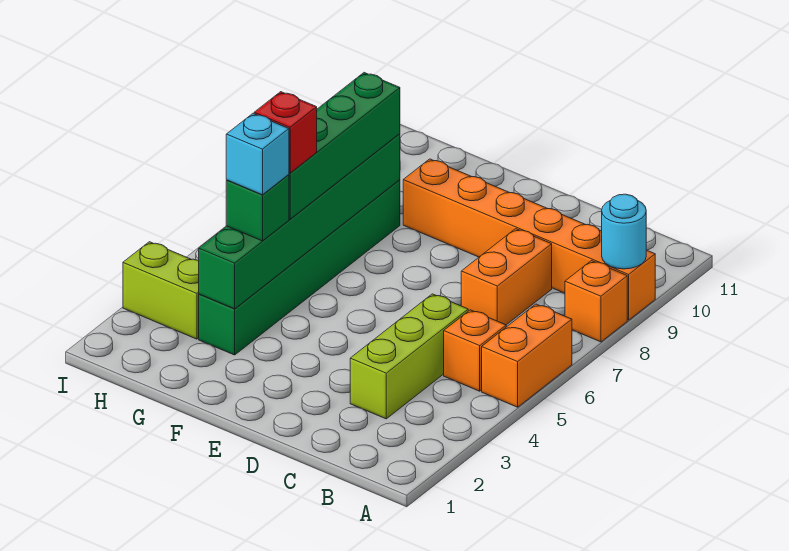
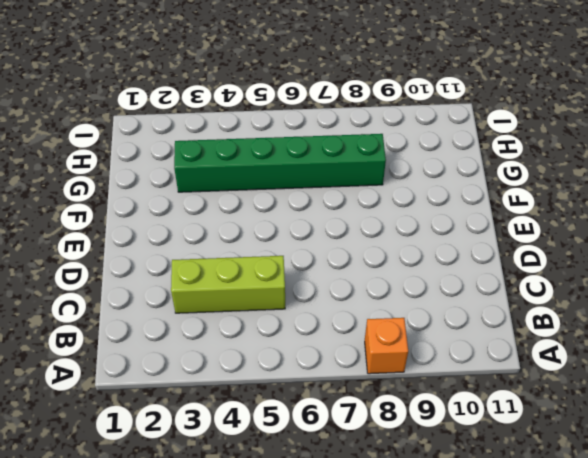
none -> orange brick A5:A6 level 1
none -> orange brick A9:F9 level 1
none -> orange brick B5 level 1

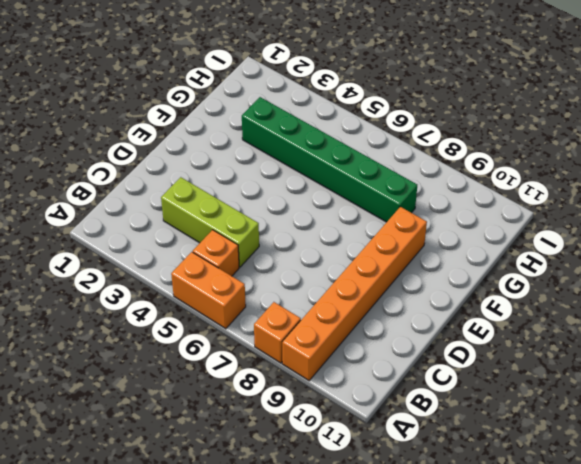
none -> orange brick C7:C8 level 1
none -> lime brick H3:I3 level 1
none -> cyan round brick A9 level 2

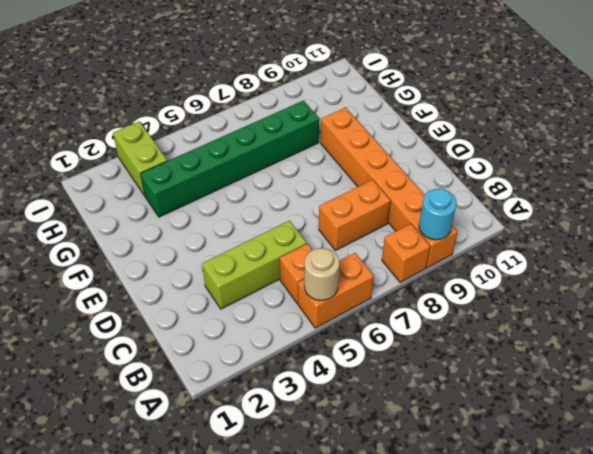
tan round brick A5 level 2 -> none
none -> green brick G3:G8 level 2
none -> green brick G4 level 3
none -> green brick G5:G8 level 3

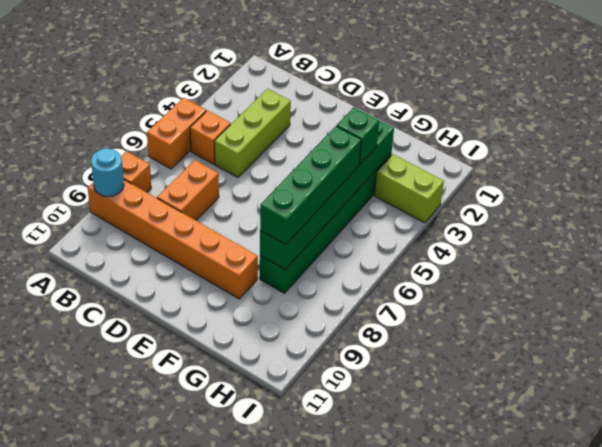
none -> cyan brick G4 level 4
none -> red brick G5 level 4

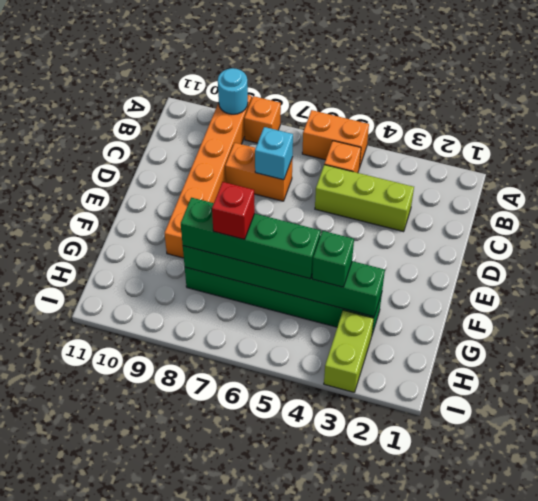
cyan brick C7 level 2 -> cyan brick G4 level 4
red brick G7 level 4 -> red brick G5 level 4

